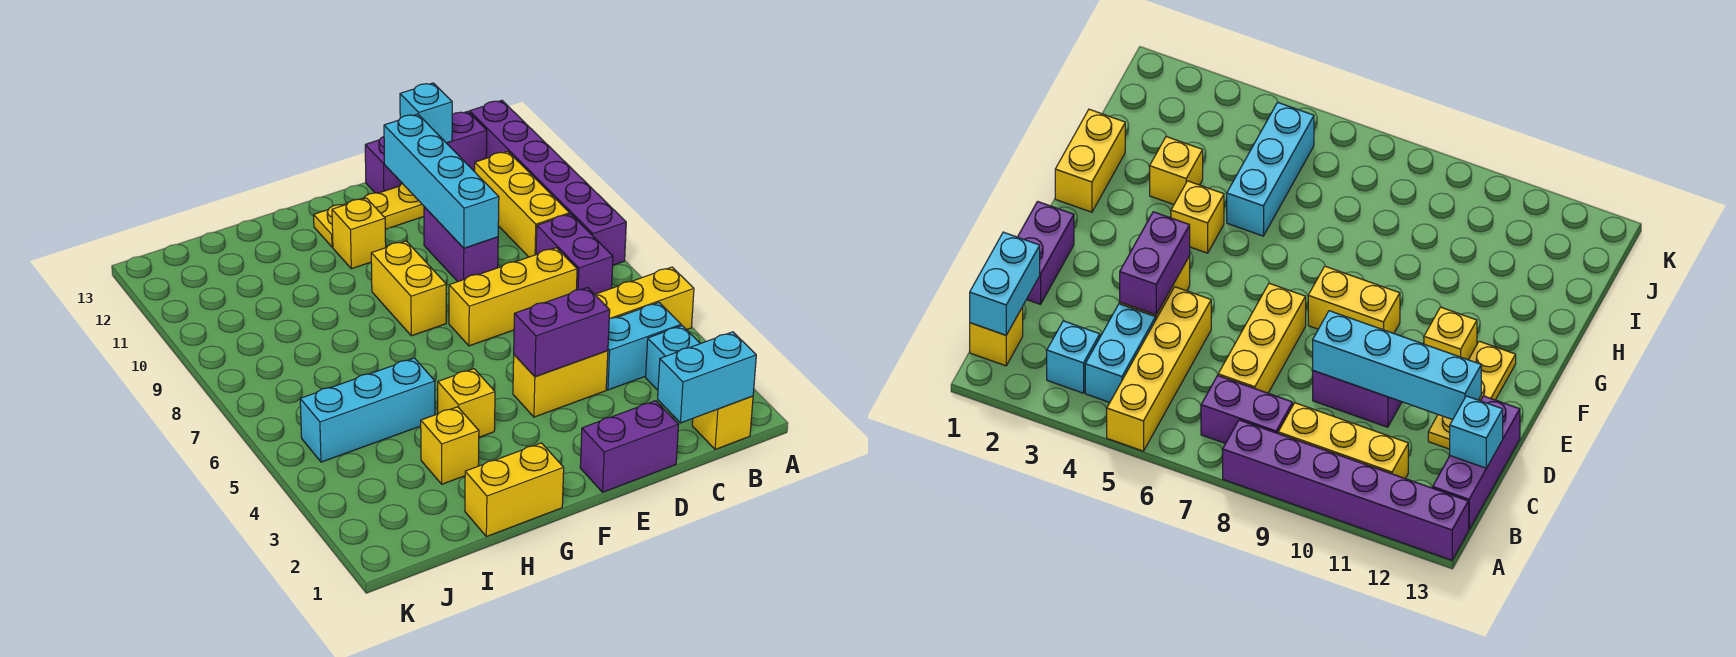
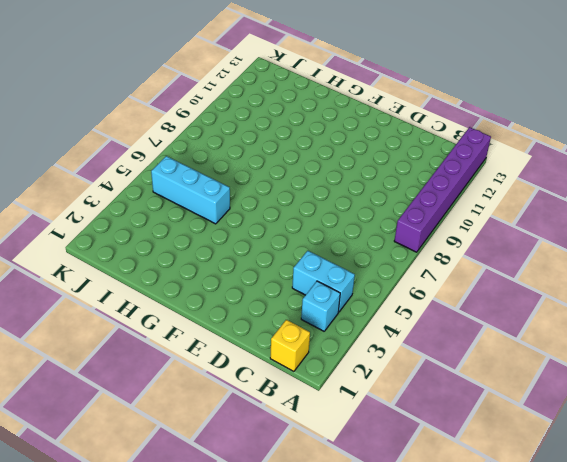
none -> yellow brick A5:D5 level 1
none -> purple brick B7:B8 level 1
none -> yellow brick B9:B11 level 1

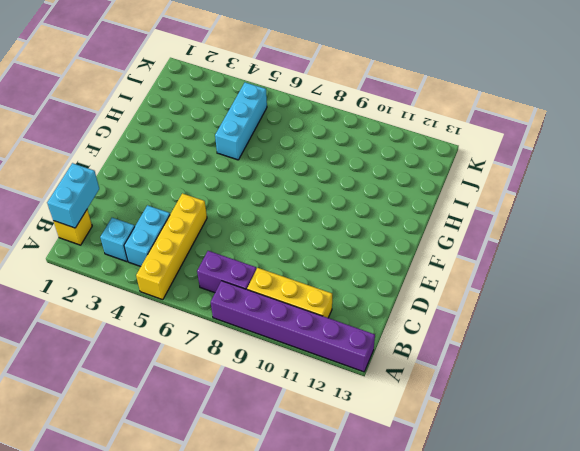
none -> purple brick B13:D13 level 1
none -> yellow brick C7:E7 level 1
none -> purple brick D1:E1 level 1

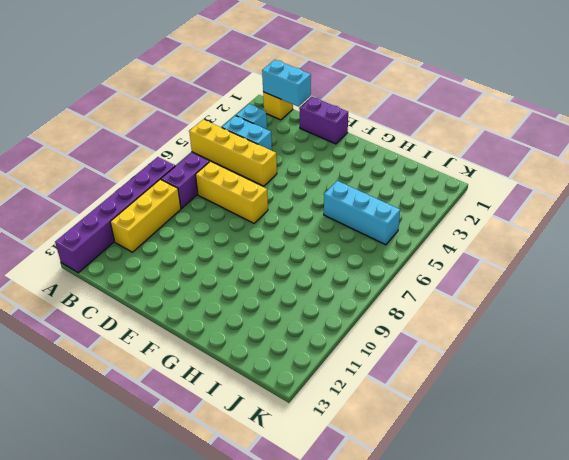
none -> purple brick B13:D13 level 1
none -> yellow brick D4:E4 level 1
none -> purple brick D9:D10 level 1

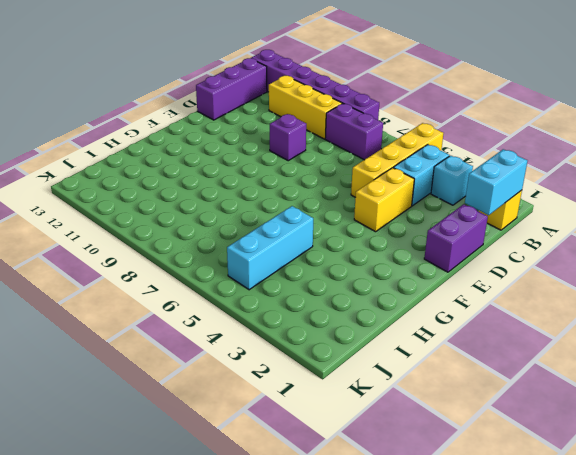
purple brick D9 level 1 -> purple brick D9:D10 level 1
none -> yellow brick C7:E7 level 1
none -> yellow plate D12:F12 level 1
none -> yellow brick F8:F9 level 1

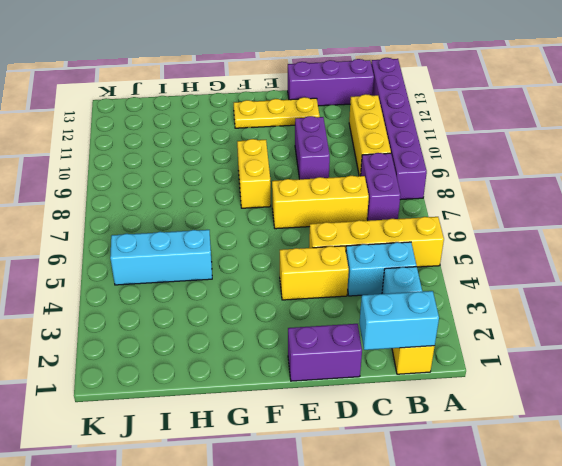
none -> yellow brick F11 level 1
none -> yellow brick G1:H1 level 1
none -> yellow brick G4 level 1

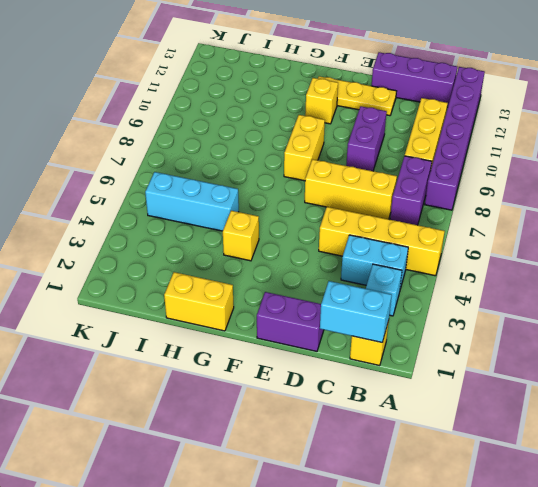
none -> yellow brick D4:E4 level 1
none -> yellow brick H3 level 1
none -> cyan brick C13 level 2

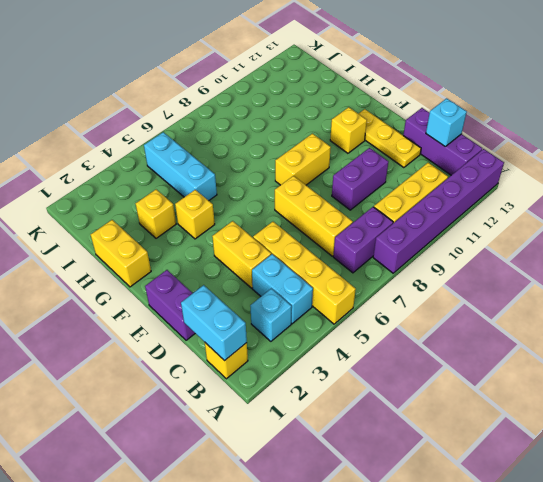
none -> purple brick D4:E4 level 2
none -> cyan brick D9:D12 level 2

